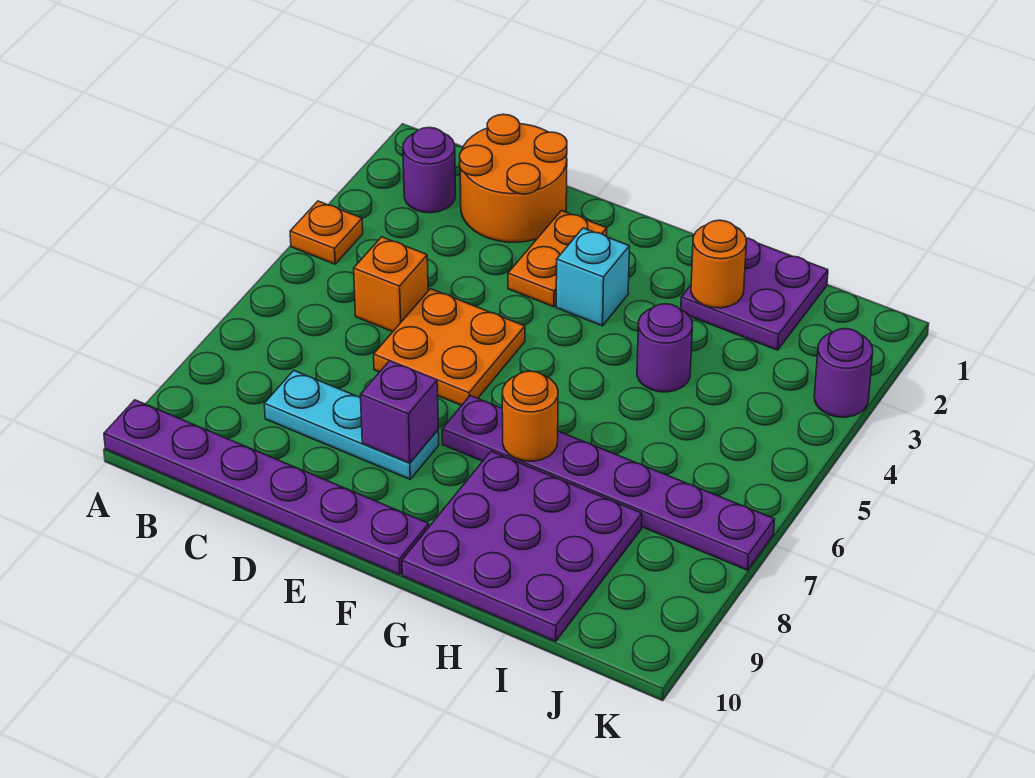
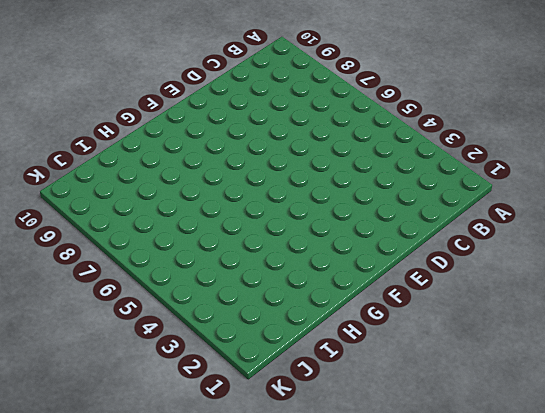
none -> orange plate A4 level 1
none -> purple plate A10:F10 level 1
none -> purple round brick B2 level 1

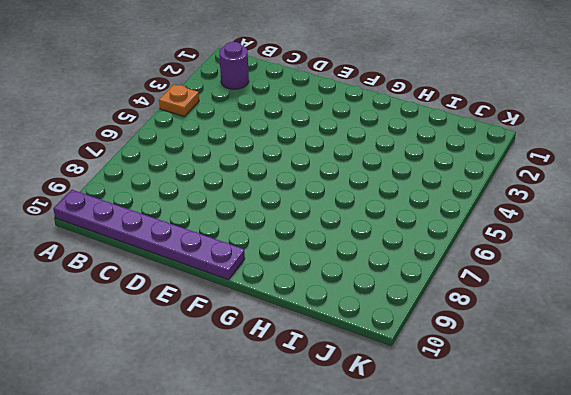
none -> orange round brick C1:D2 level 1
none -> orange brick C5 level 1
none -> cyan plate C8:E8 level 1

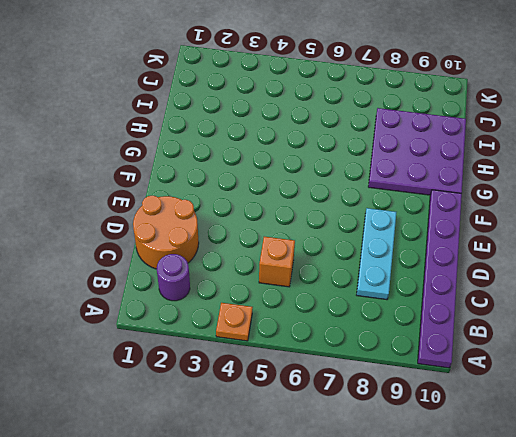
none -> orange plate D5:E6 level 1
none -> orange plate E2:E3 level 1
none -> cyan brick F3 level 1

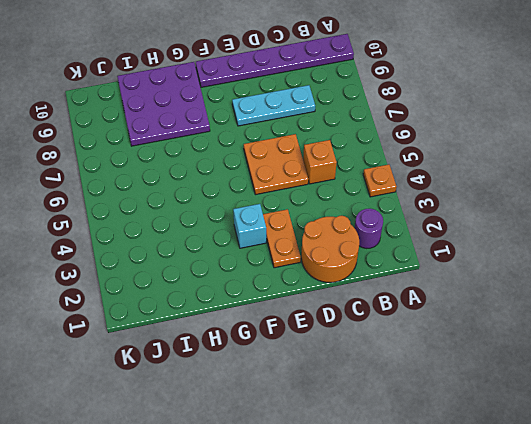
none -> purple plate F7:K7 level 1
none -> purple plate H1:I2 level 1
none -> purple round brick H4 level 1

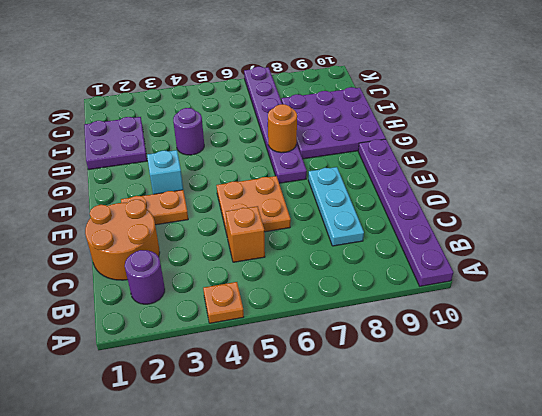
none -> purple round brick K3 level 1
none -> purple brick E8 level 2
none -> orange round brick H2 level 2

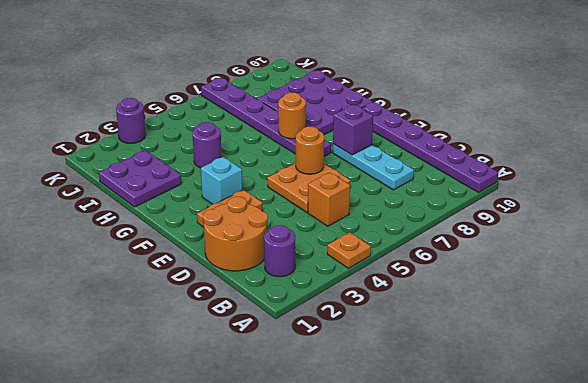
orange round brick E6 level 2 -> orange round brick H2 level 2

